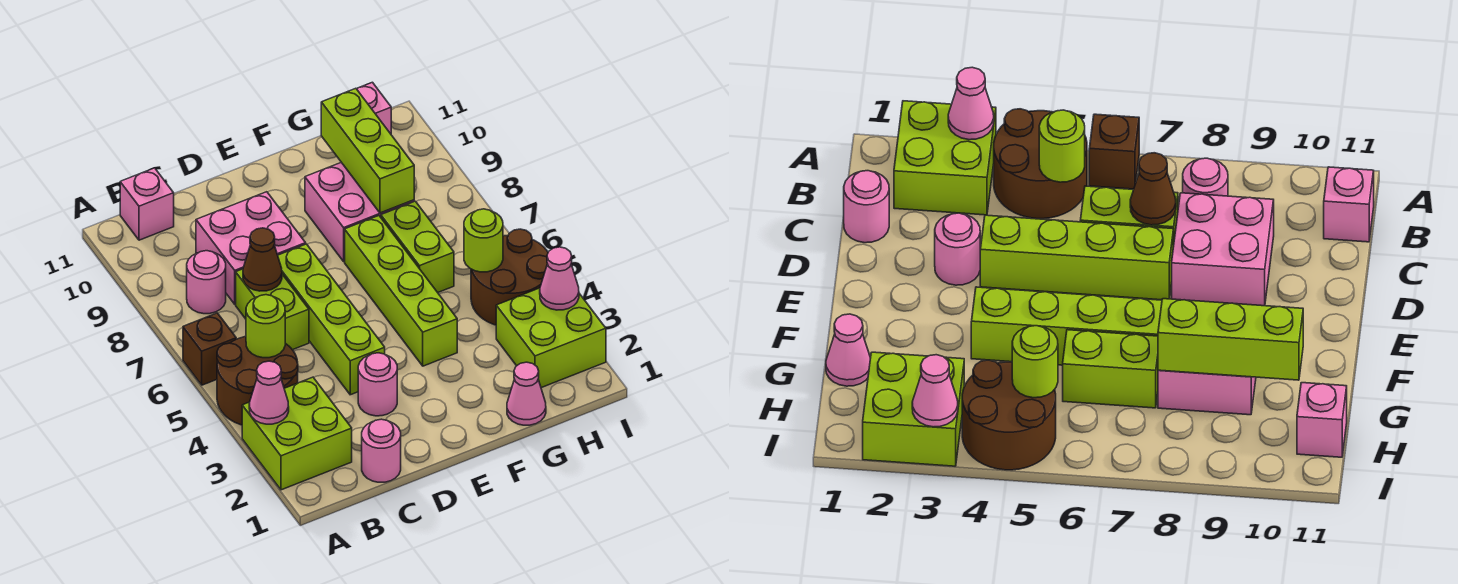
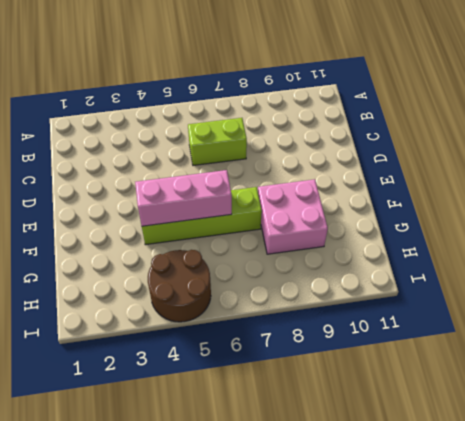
pink brick F4:F6 level 2 -> none
none -> lime brick A2:B3 level 1
none -> brown round brick A4:B5 level 1
none -> brown brick A6 level 1

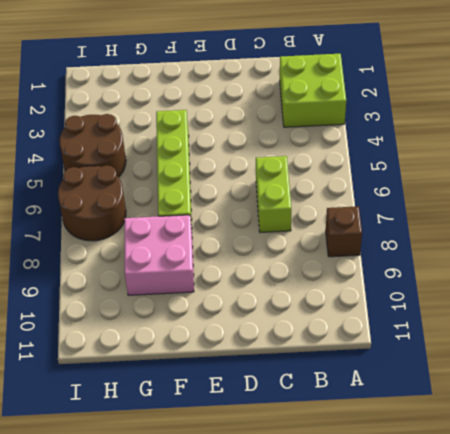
brown brick A8 level 1 -> brown brick A6 level 1
brown round brick H6:I7 level 1 -> brown round brick A4:B5 level 1
none -> pink round brick B8 level 1
none -> pink brick B11 level 1
none -> pink round brick C1 level 1

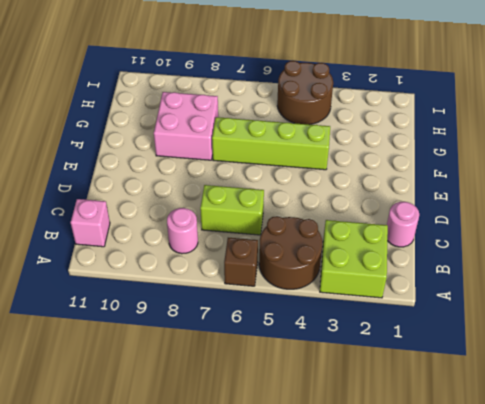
none -> pink brick C8:D9 level 1
none -> pink round brick D3 level 1
none -> lime brick D4:D7 level 1

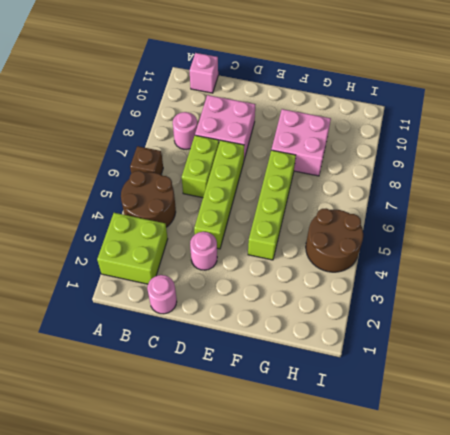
none -> pink cone G1 level 1
none -> lime brick G6:G7 level 1
none -> lime brick H2:I3 level 1

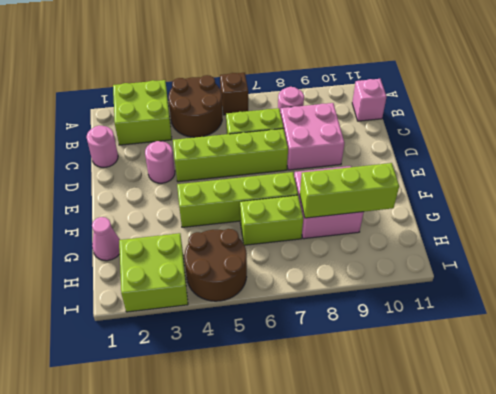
none -> pink brick H11 level 1
none -> pink cone A3 level 2
none -> lime round brick B5 level 2

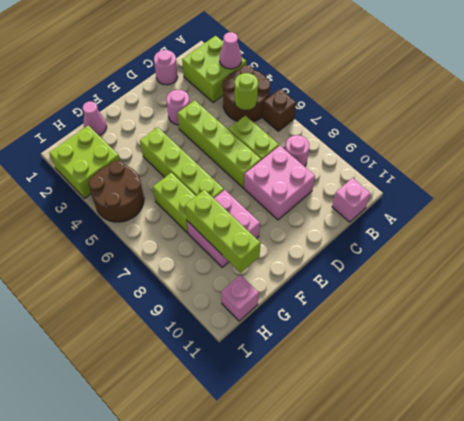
none -> brown cone C7 level 2
none -> lime round brick H5 level 2
none -> pink cone I3 level 2

